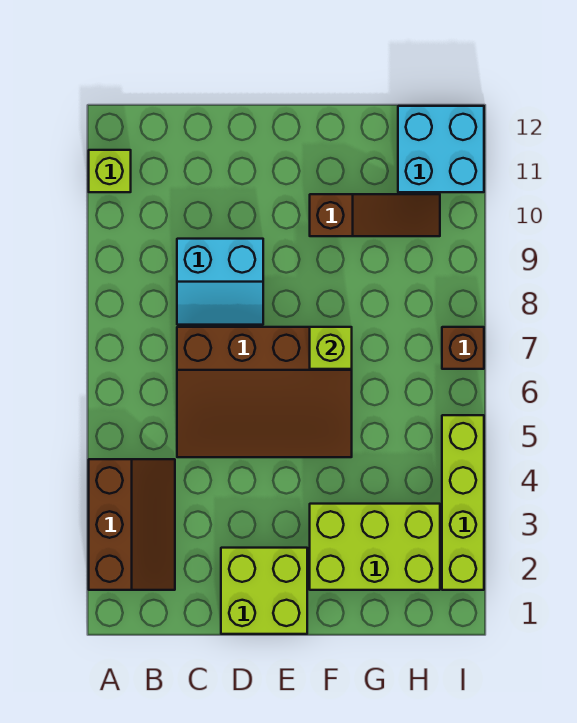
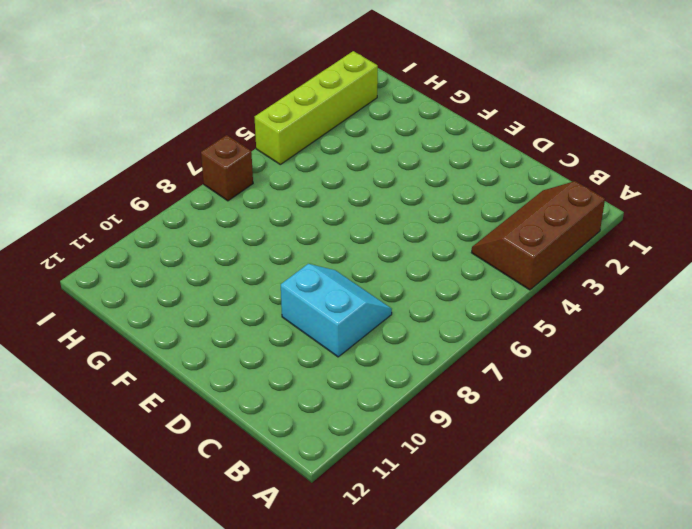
none -> lime brick A11 level 1
none -> brown slope C5:F7 level 1 top 7

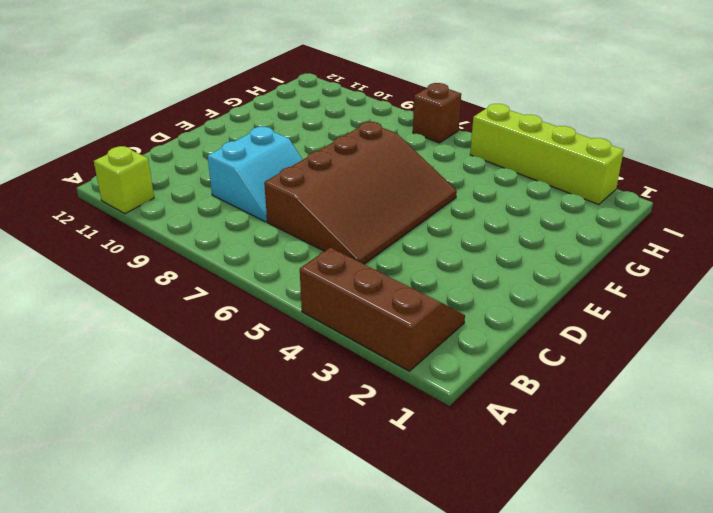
none -> lime brick D1:E2 level 1
none -> lime brick F2:H3 level 1

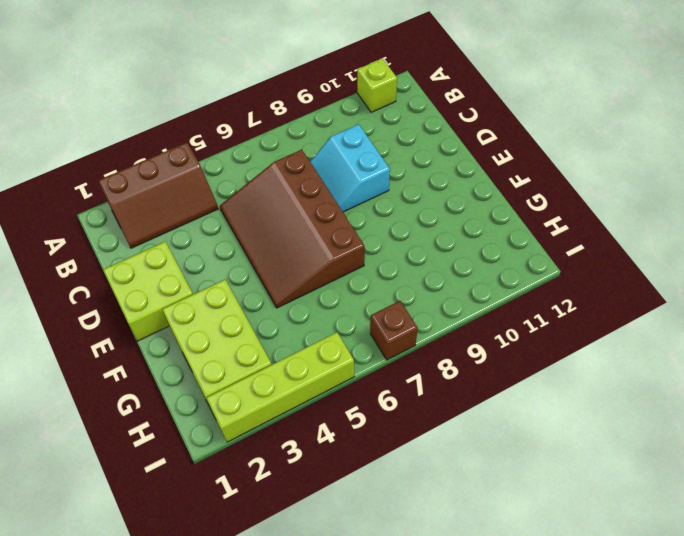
none -> brown slope F10:H10 level 1 top F
none -> cyan brick H11:I12 level 1

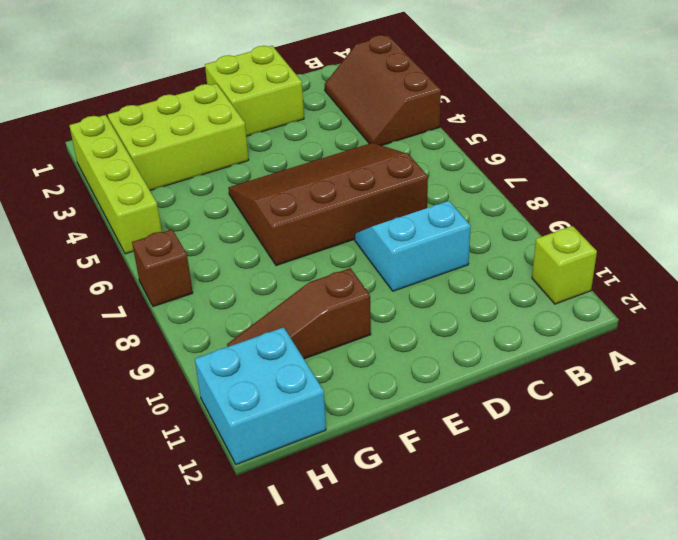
none -> lime brick F7 level 2

